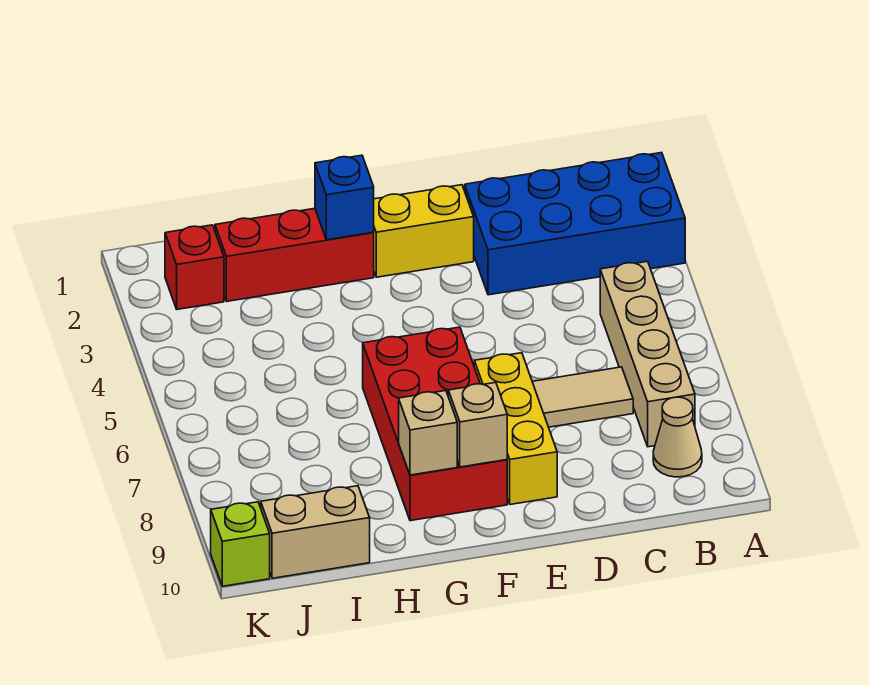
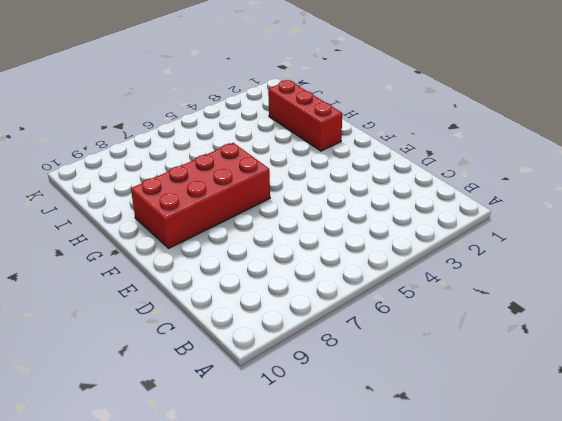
none -> blue brick A2:D3 level 1
none -> tan brick B5:B8 level 1
none -> tan cone B9 level 1

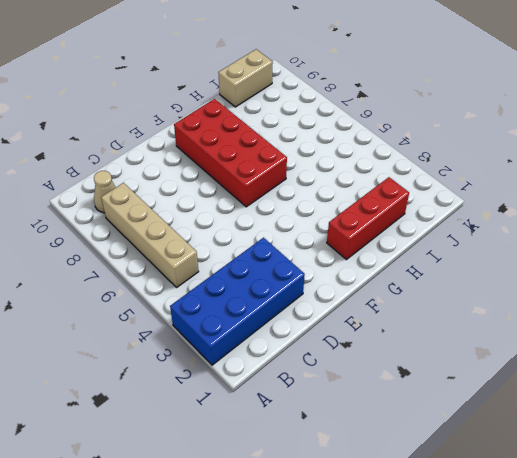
none -> tan tile C7:D7 level 1
none -> yellow brick E2:F2 level 1
none -> yellow brick E7:E9 level 1

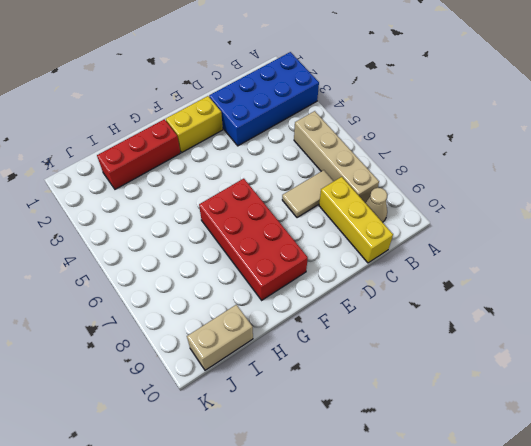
yellow brick C8:C10 level 1 -> yellow brick E7:E9 level 1
none -> red brick J2 level 1
none -> lime brick K10 level 1
none -> tan brick F9 level 2

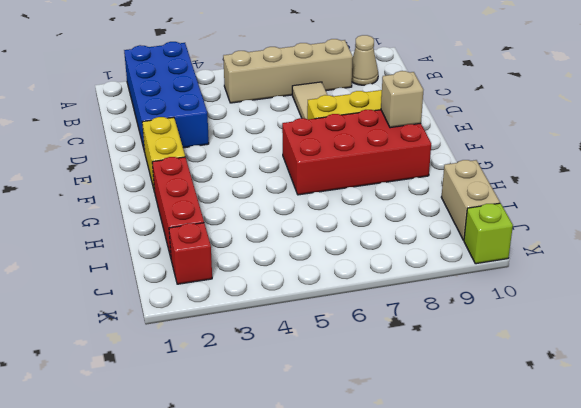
none -> blue brick G2 level 2
none -> tan brick G9 level 2

